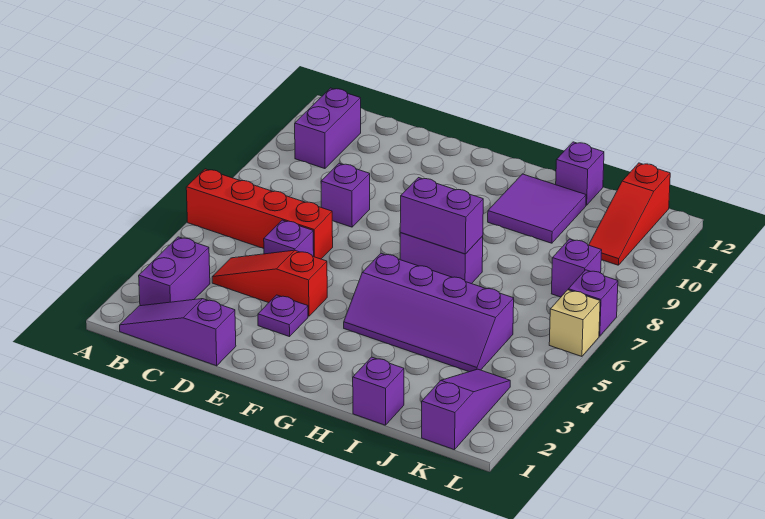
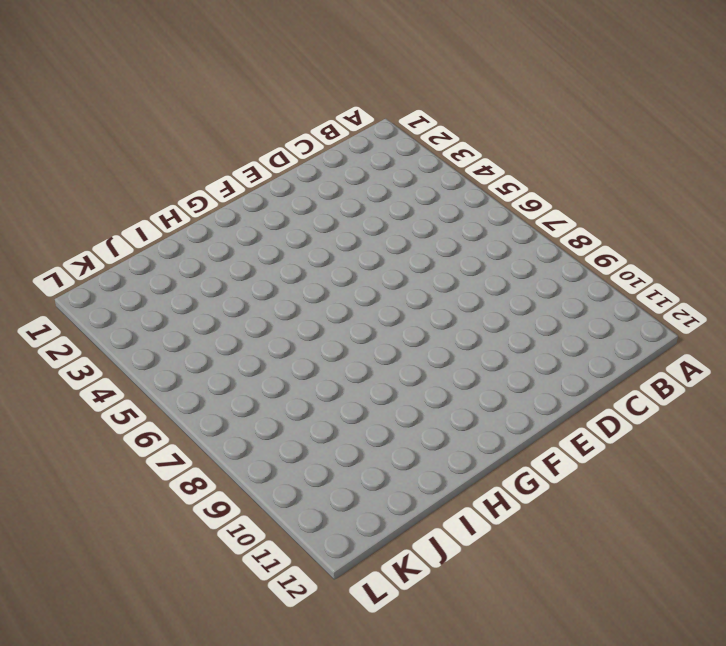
none -> red brick A6:D6 level 1
none -> purple slope B1:D1 level 1 top D
none -> purple brick B2:B3 level 1

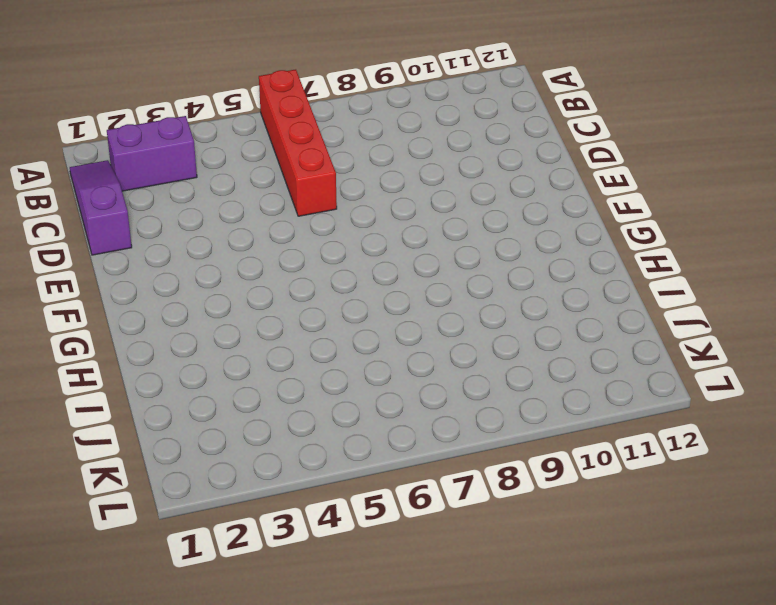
none -> purple brick B10:B11 level 1
none -> red slope C4:E4 level 1 top E
none -> purple brick D5 level 1

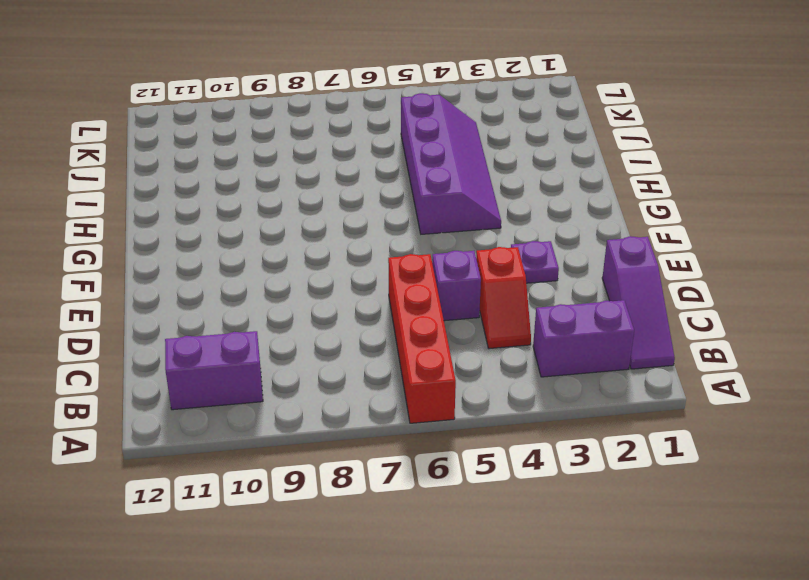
red slope C4:D4 level 1 top D -> red slope C4:E4 level 1 top E
none -> purple brick D8 level 1
none -> purple brick G7:H7 level 1
none -> purple tile H10:I11 level 1

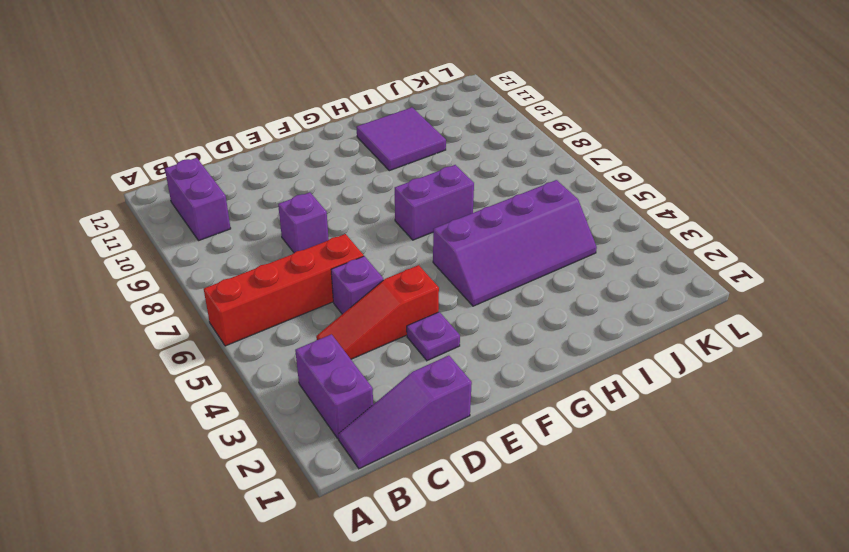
none -> purple brick I1 level 1
none -> purple brick I12 level 1
none -> purple slope K1:K3 level 1 top 1

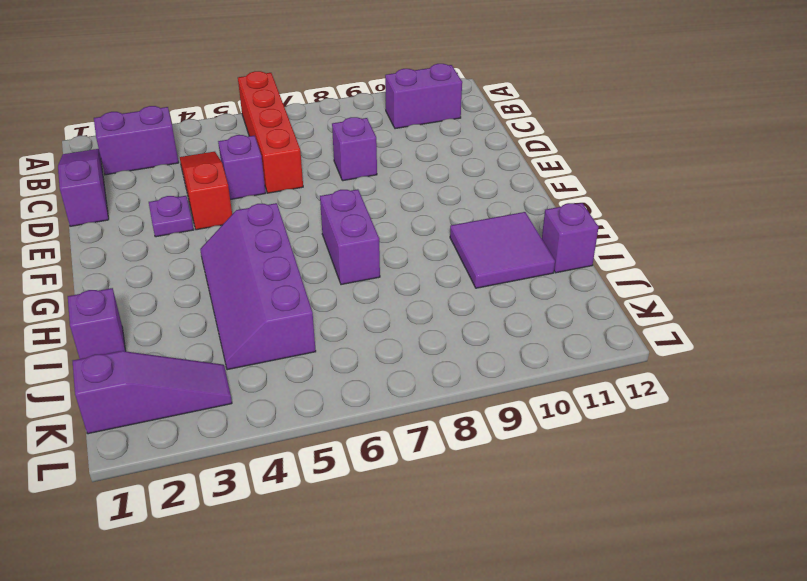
none -> purple brick K8 level 1
none -> red slope K10:K12 level 1 top 12
none -> tan brick L6 level 1

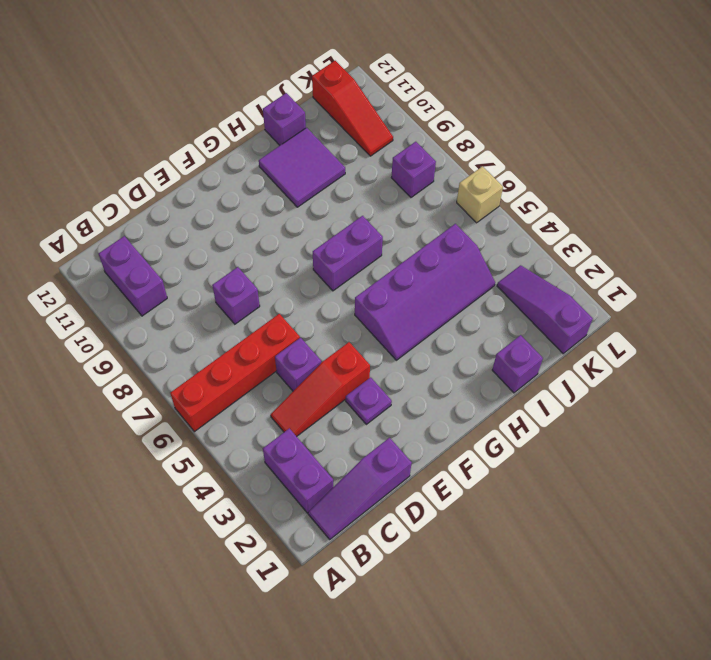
none -> purple brick L7 level 1
none -> purple brick G7:H7 level 2

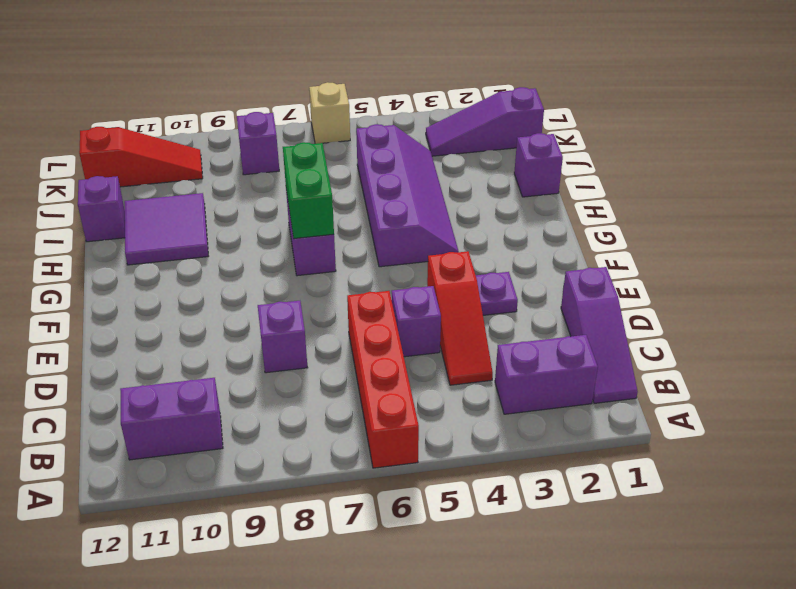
green brick G7:H7 level 2 -> purple brick G7:H7 level 2
none -> purple brick L7 level 1

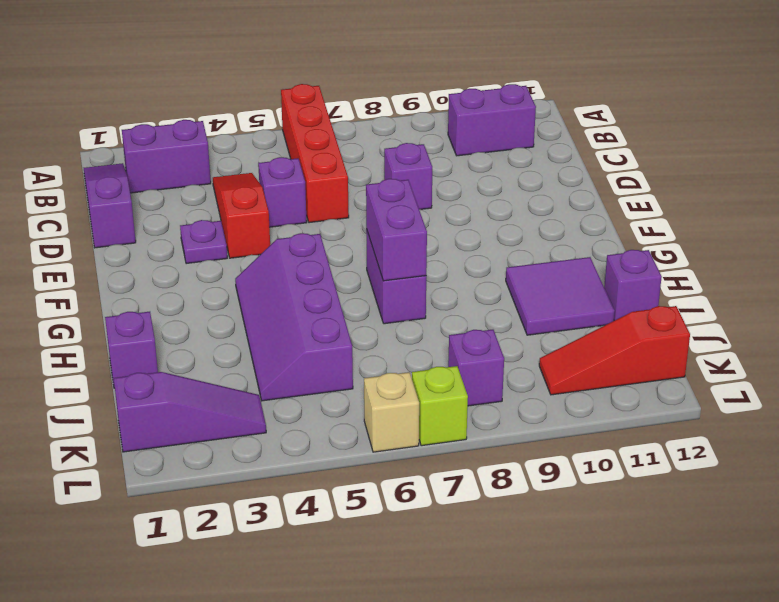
lime brick L7 level 1 -> purple brick L7 level 1

